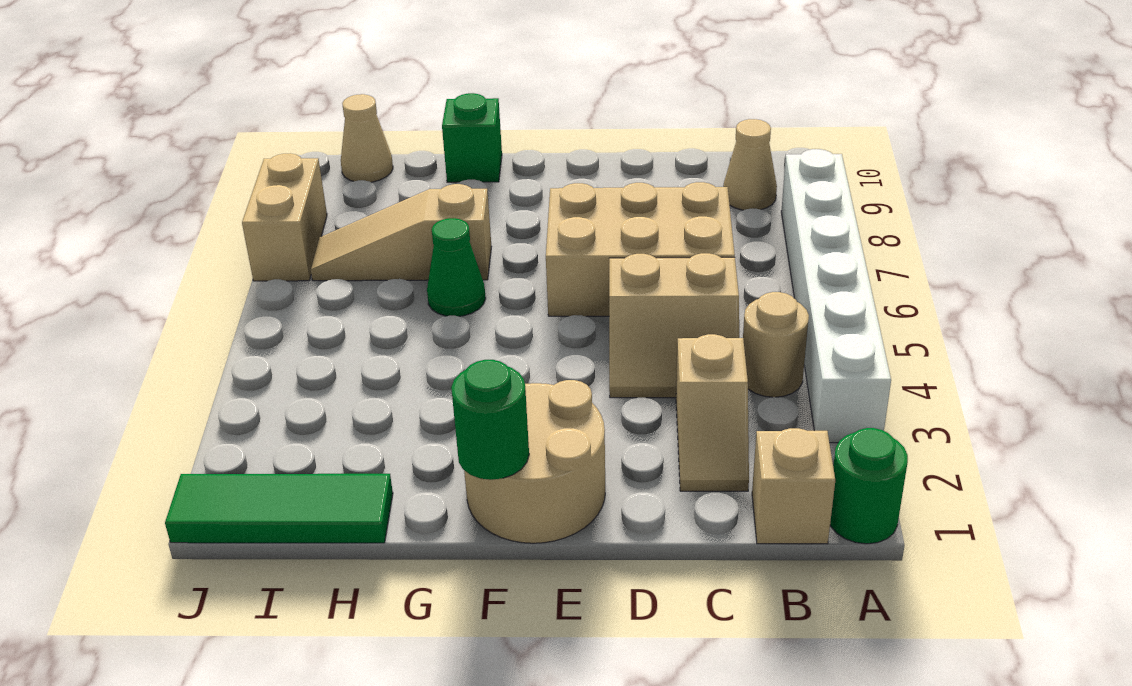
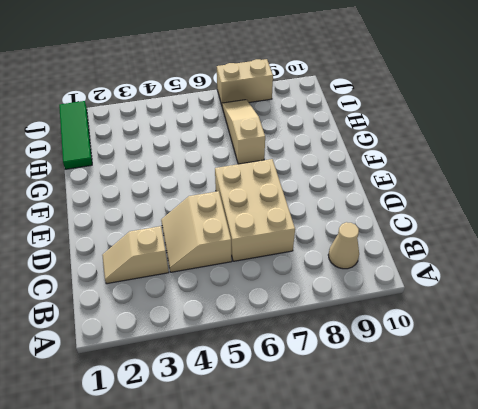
none -> green round brick A1 level 1
none -> white brick A3:A8 level 1
none -> tan brick B1 level 1

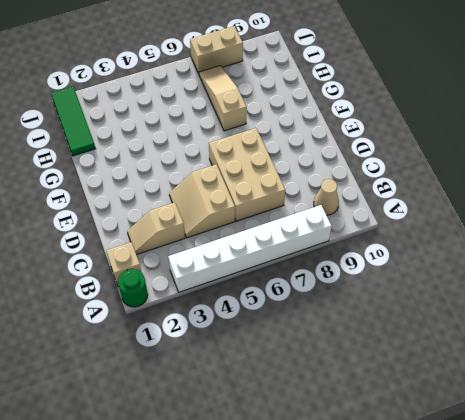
none -> tan round brick B4 level 1
none -> tan round brick E1:F2 level 1
none -> green cone G6 level 1

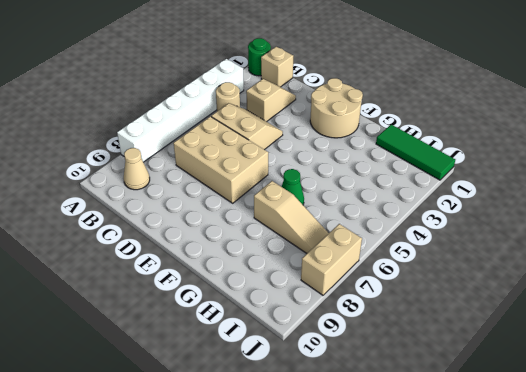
none -> green brick G10 level 1
none -> tan cone I10 level 1
none -> green round brick F1 level 2

